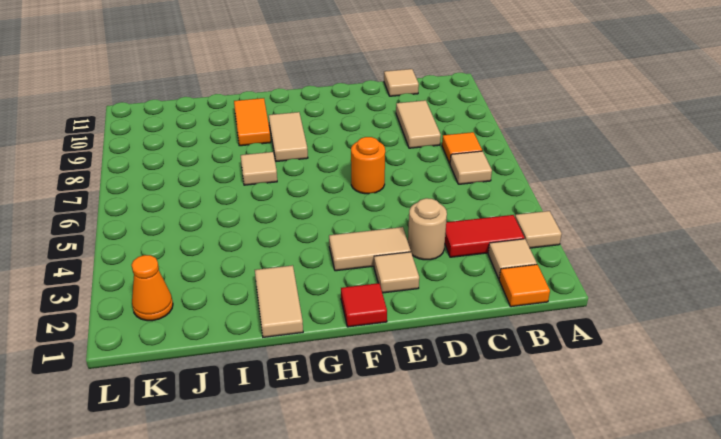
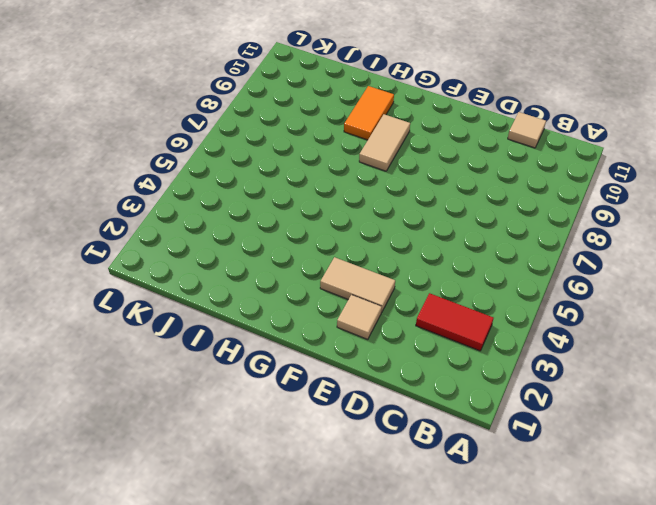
none -> tan tile A3 level 1
none -> orange tile B1 level 1
none -> tan tile B2 level 1

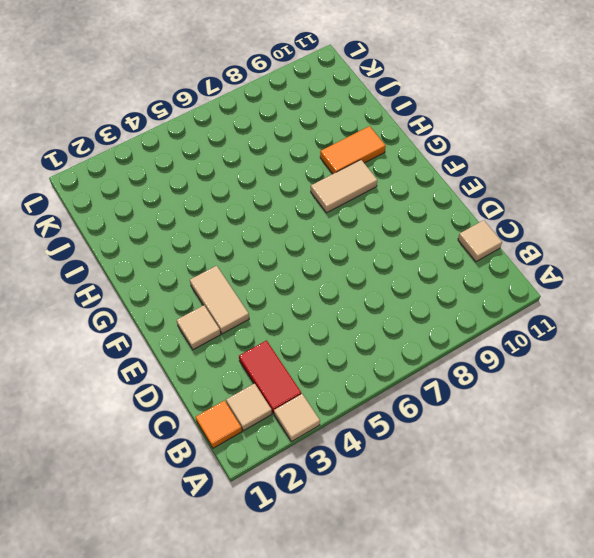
none -> tan tile B6 level 1
none -> orange tile B7 level 1
none -> tan tile C8:C9 level 1

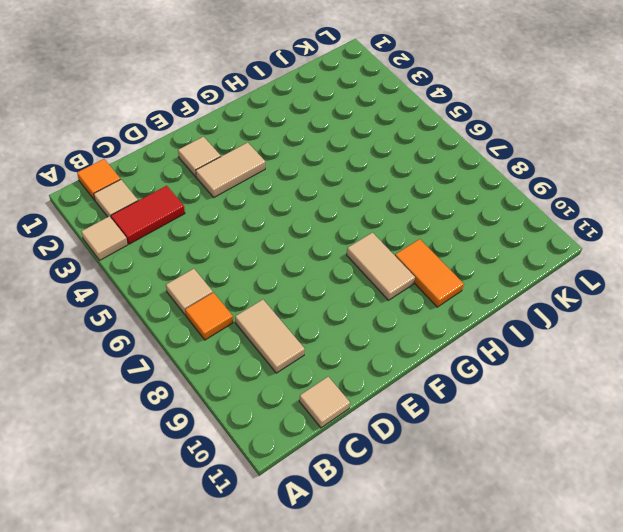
none -> tan round brick D3 level 1
none -> orange round brick E6 level 1
none -> red tile F1 level 1

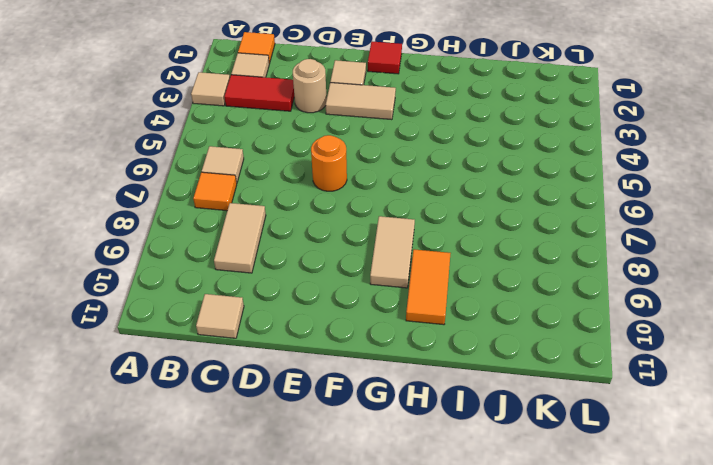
none -> tan tile H1:H2 level 1
none -> tan tile H7 level 1
none -> orange cone K2 level 1

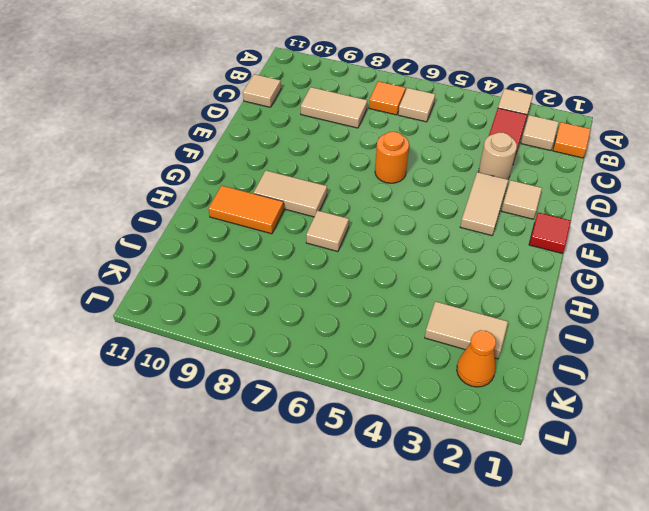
tan tile J2:J3 level 1 -> tan tile H1:H2 level 1

